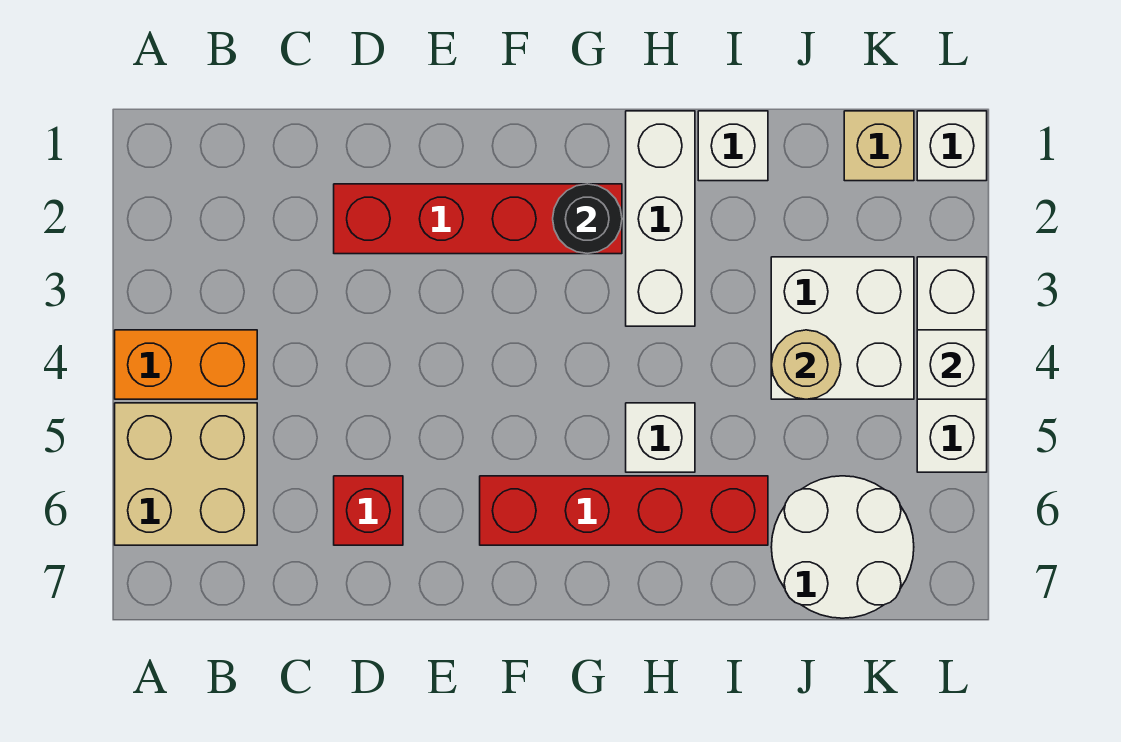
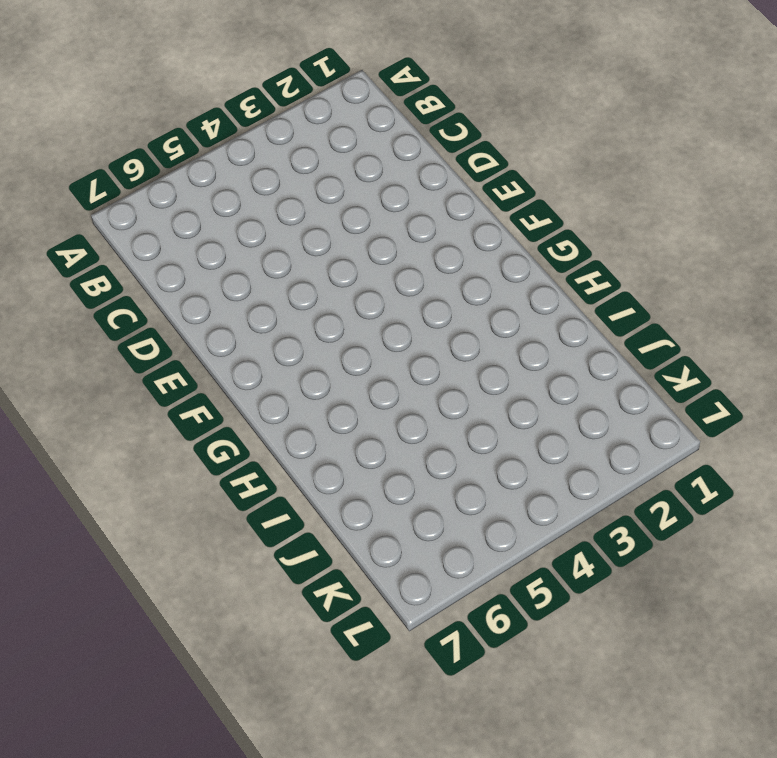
none -> orange brick A4:B4 level 1
none -> tan brick A5:B6 level 1
none -> red brick D2:G2 level 1

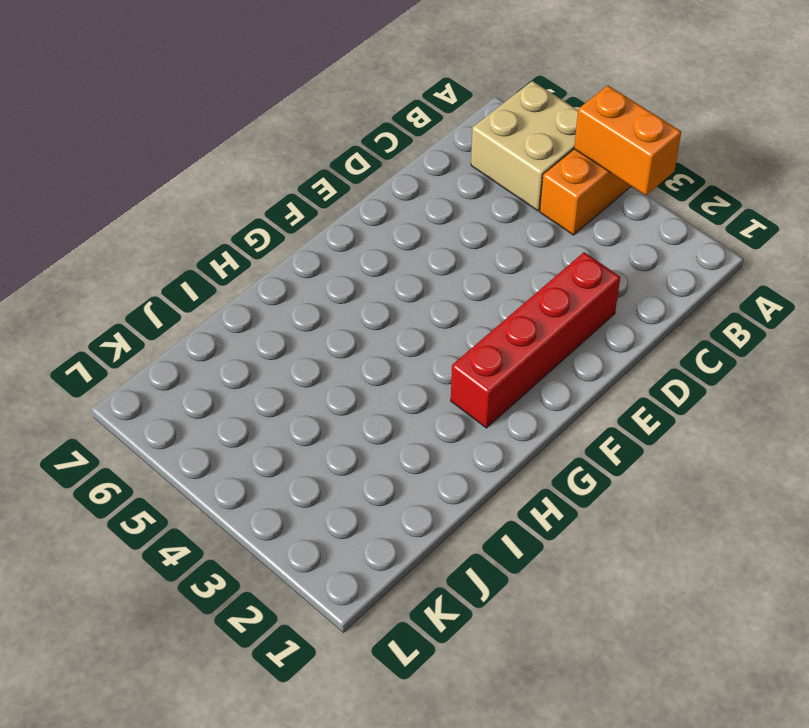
orange brick A3:A4 level 2 -> none
none -> red brick D6 level 1
none -> red brick F6:I6 level 1
none -> white brick H1:H3 level 1

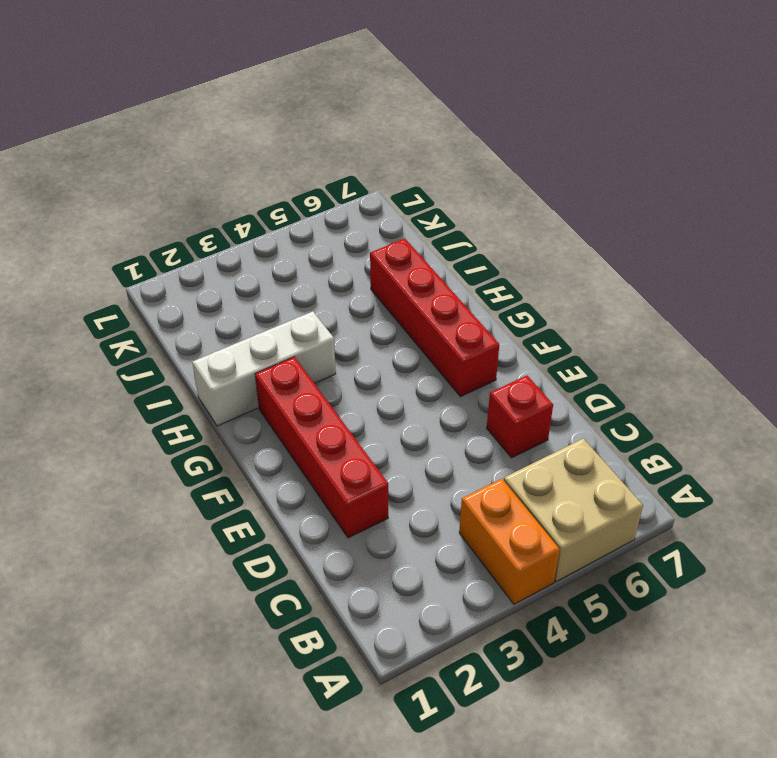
none -> white brick H5 level 1
none -> white brick I1 level 1
none -> white brick J3:K4 level 1

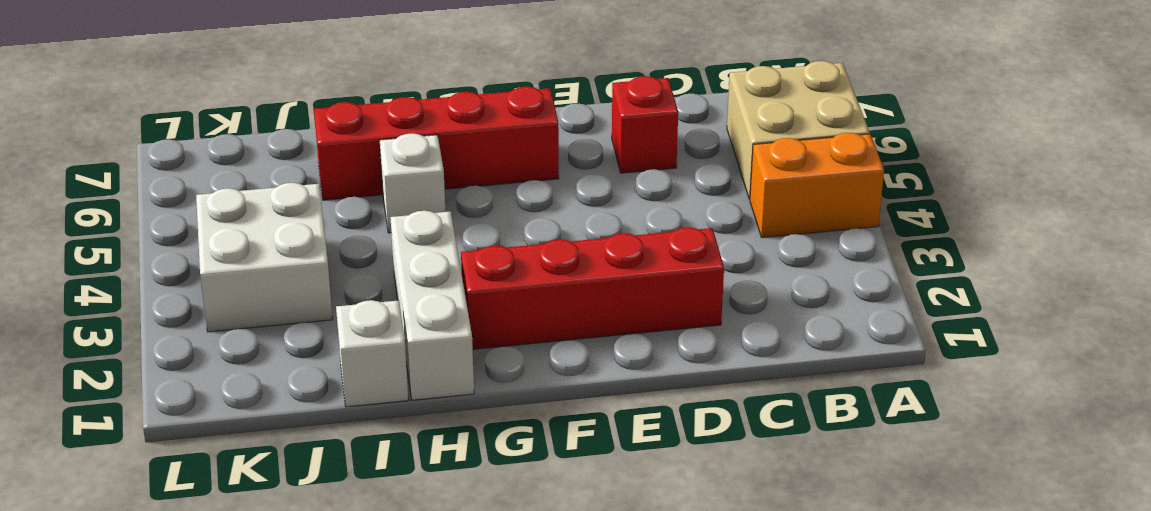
none -> white round brick J6:K7 level 1
none -> tan brick K1 level 1
none -> white brick L1 level 1

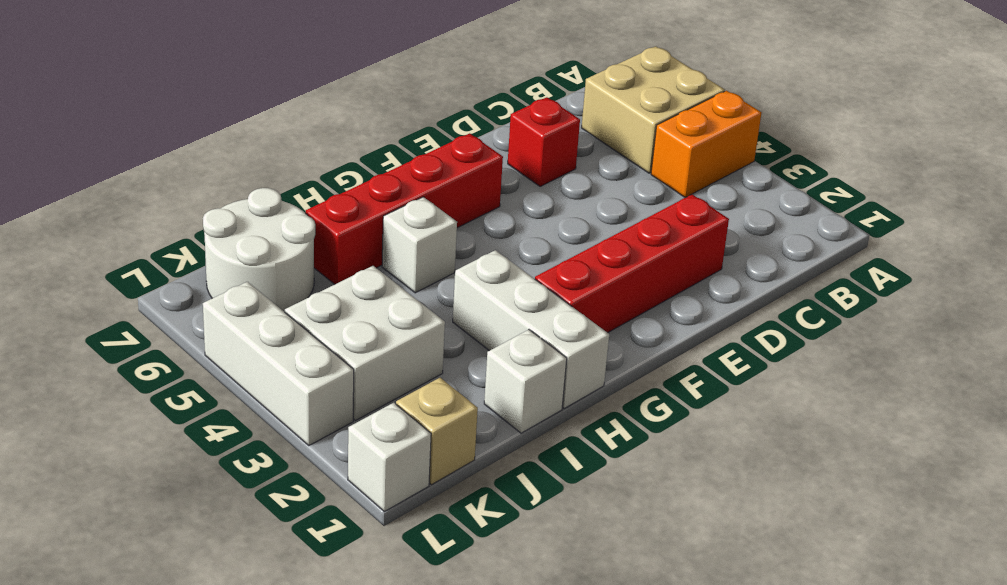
none -> black round brick G2 level 2
none -> tan round brick J4 level 2
none -> white brick L4 level 2

